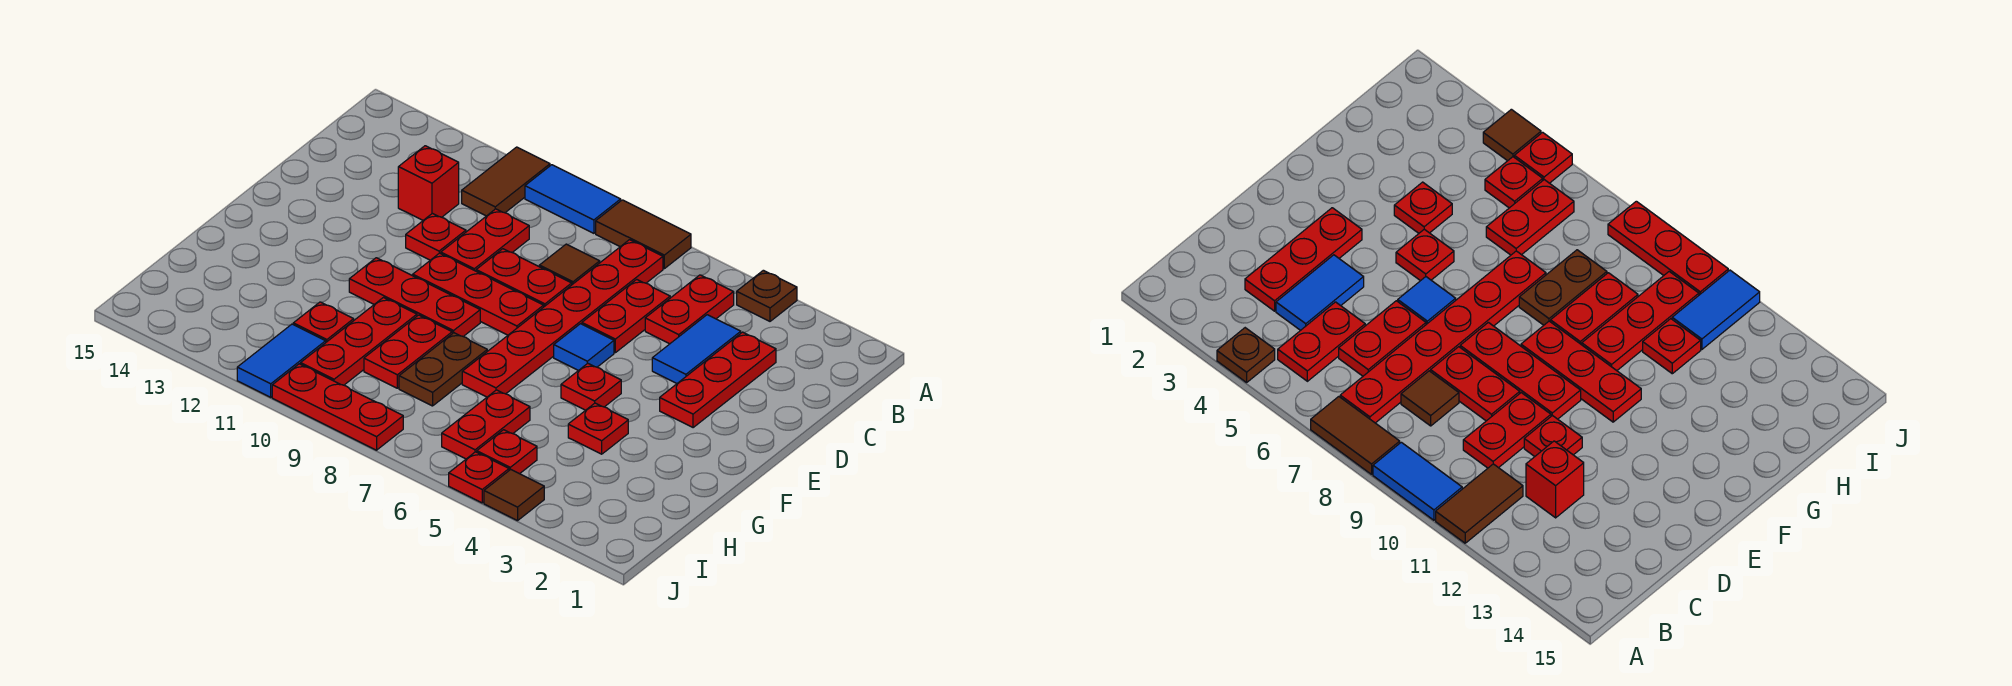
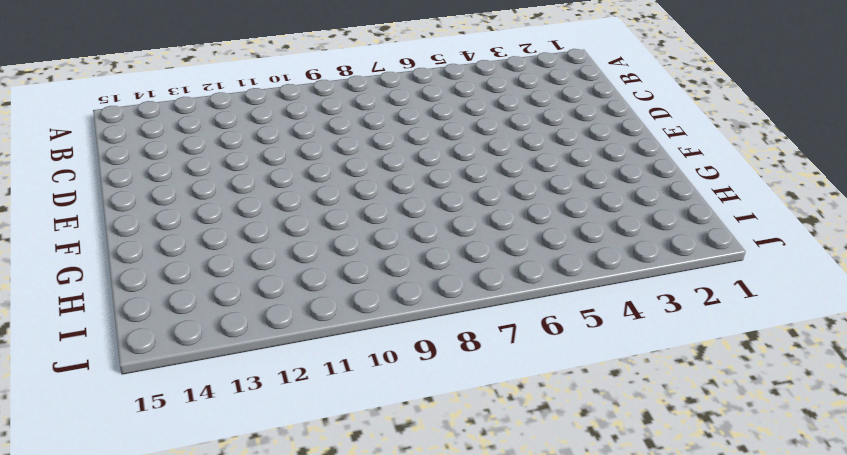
none -> brown plate A4 level 1
none -> brown tile A7:A8 level 1
none -> blue tile A9:A10 level 1

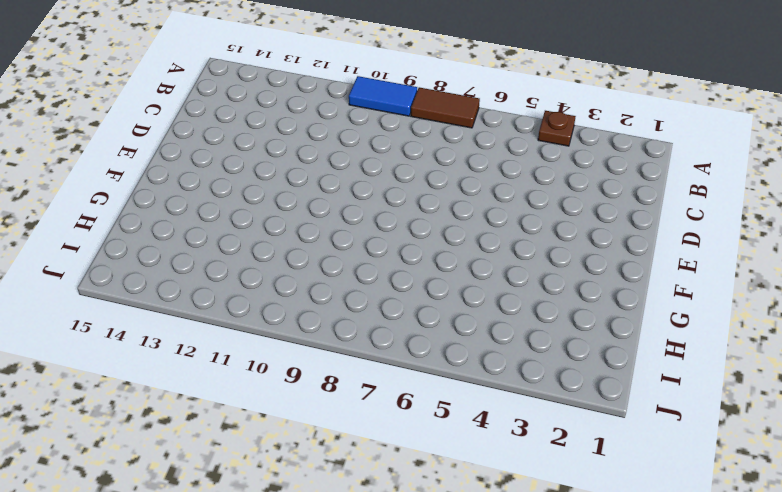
none -> brown tile A11:B11 level 1
none -> red plate B5:C5 level 1
none -> red plate B7:G7 level 1

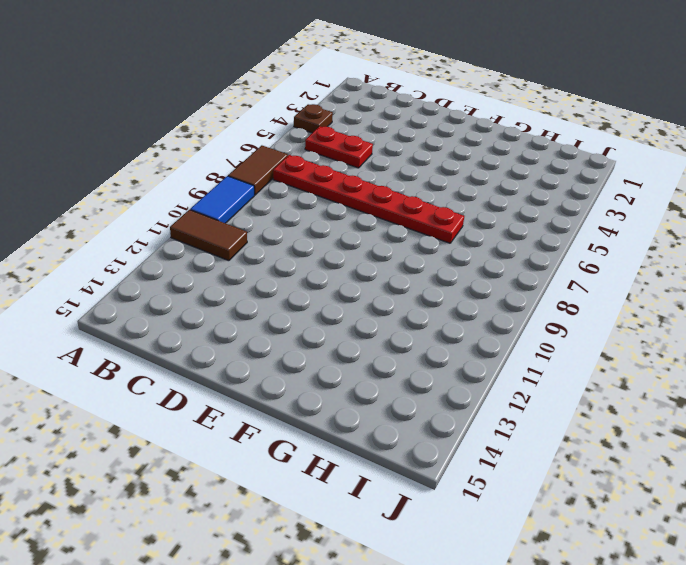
none -> red plate C3:E3 level 1
none -> blue tile C4:D4 level 1
none -> red plate C6:D6 level 1

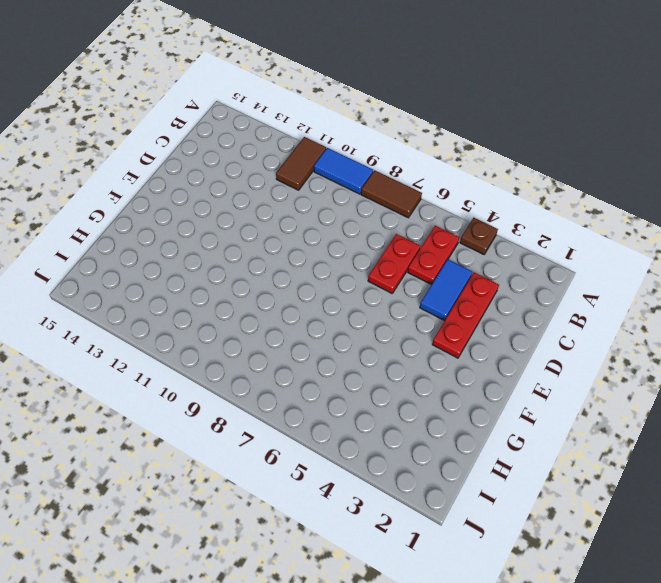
none -> red plate B7:G7 level 1
none -> brown tile C8 level 1
none -> red plate C10:D10 level 1

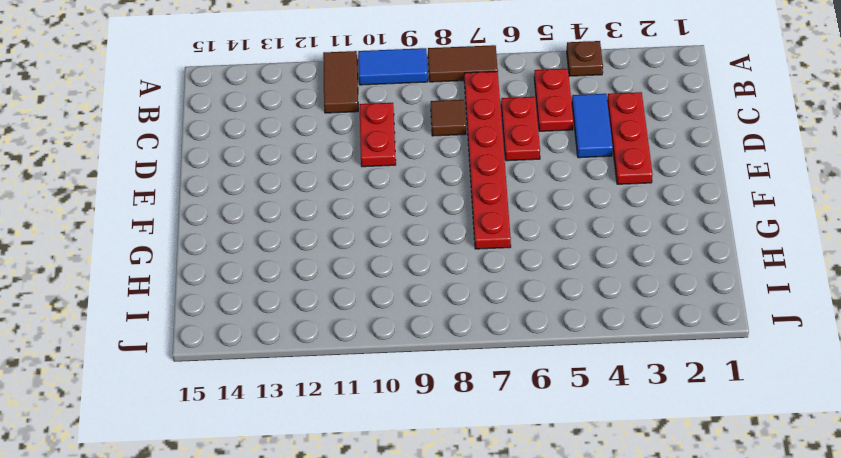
none -> red brick C12 level 1
none -> red plate D8:D9 level 1
none -> red plate D11 level 1

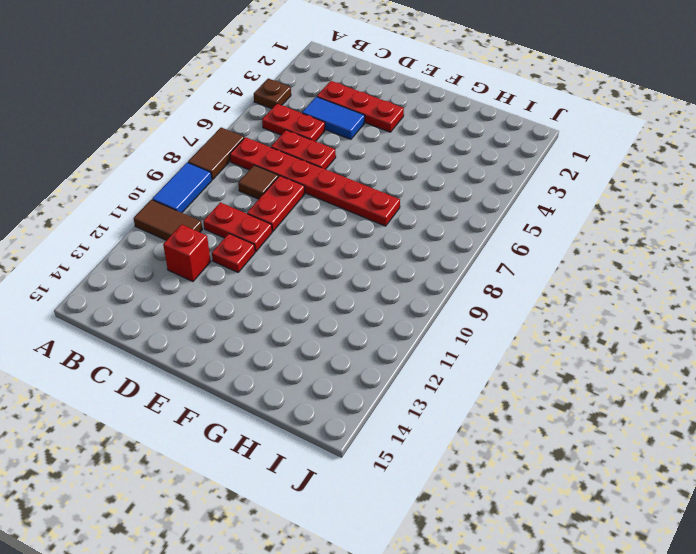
none -> blue tile E6 level 1
none -> red plate E8:E10 level 1
none -> red plate F5 level 1

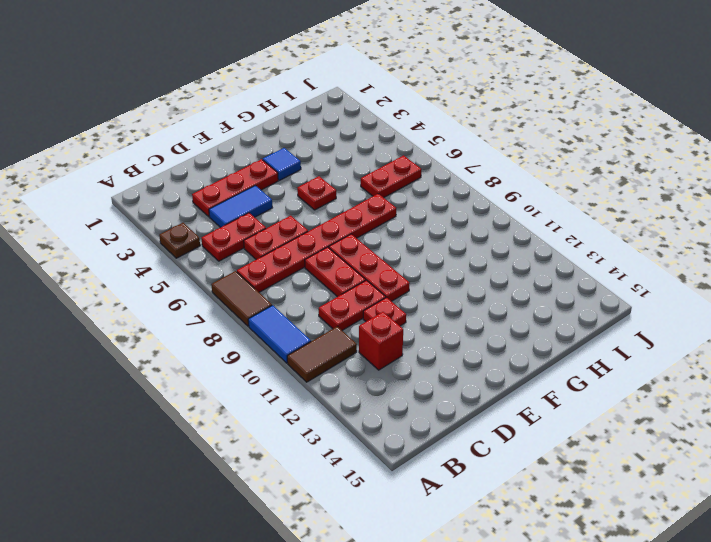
blue tile F3 level 1 -> blue tile E6 level 1
none -> brown tile C8 level 1
none -> red plate F9:F11 level 1
none -> red plate G4 level 1

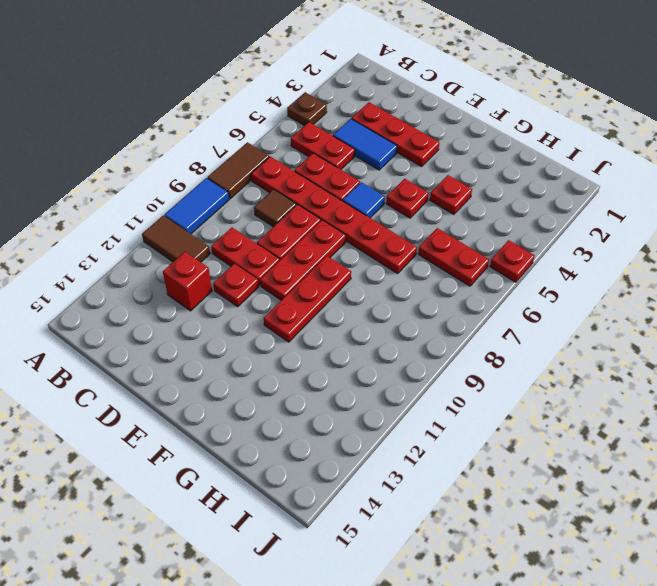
none -> brown plate G8:H8 level 1
none -> red plate G9:H9 level 1
none -> red plate G10:I10 level 1

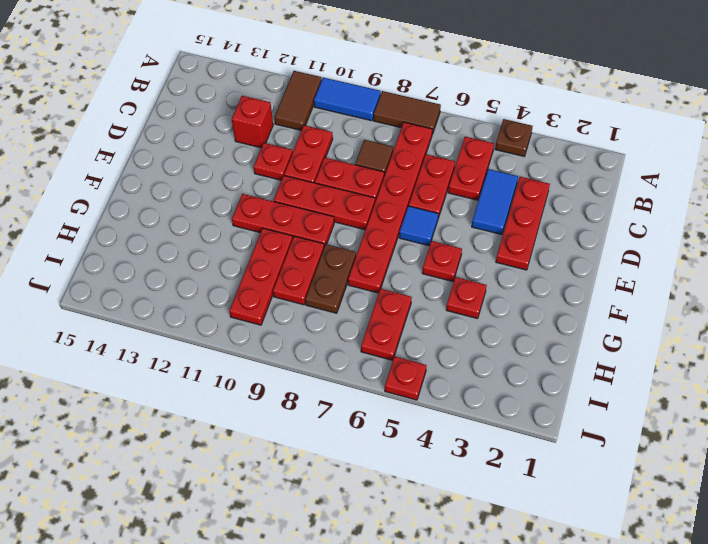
none -> red plate H11 level 1
none -> red plate I5 level 1
none -> blue tile I11:J11 level 1

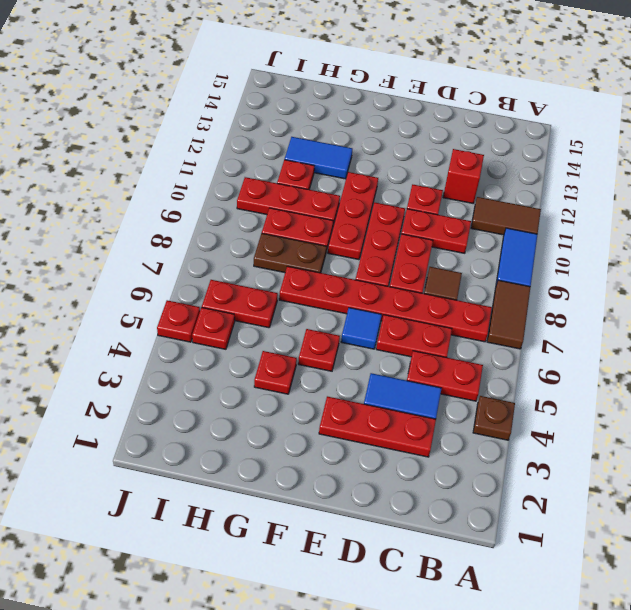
blue tile G12:H12 level 1 -> blue tile I11:J11 level 1
none -> brown tile J4 level 1
none -> red plate J8:J10 level 1

